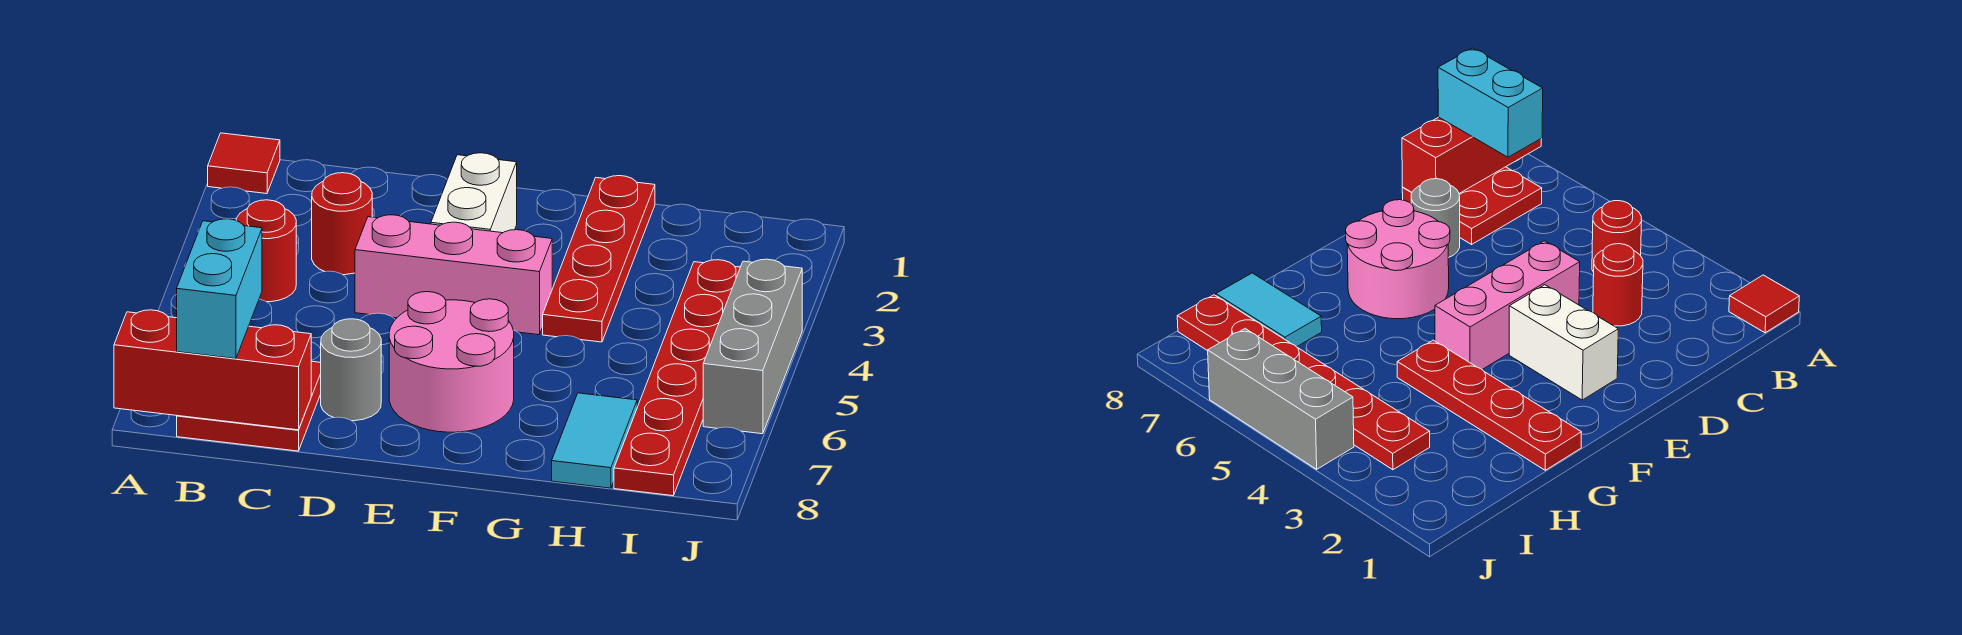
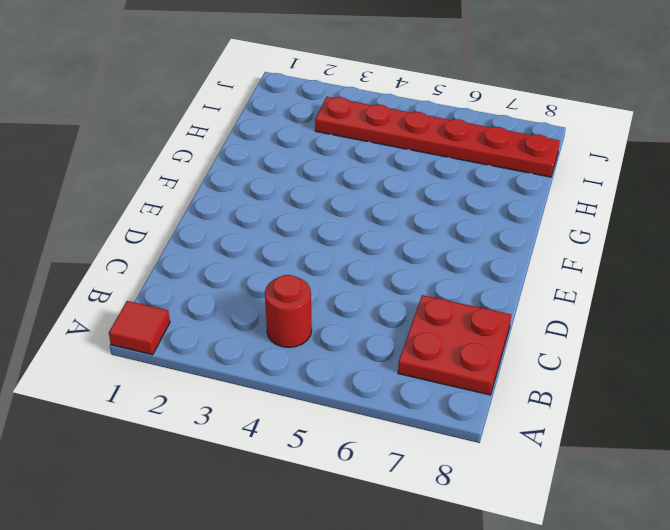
none -> red round brick C3 level 1
none -> pink brick D4:F4 level 1
none -> grey round brick D7 level 1

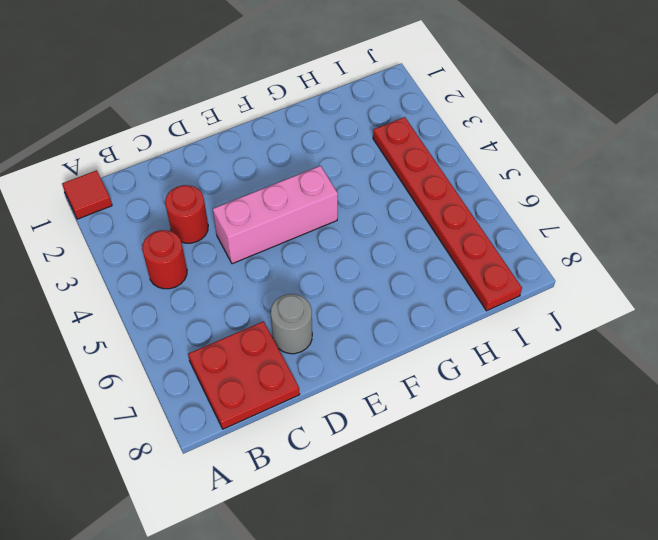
none -> white brick E2:E3 level 1
none -> pink round brick E6:F7 level 1
none -> red plate G1:G4 level 1

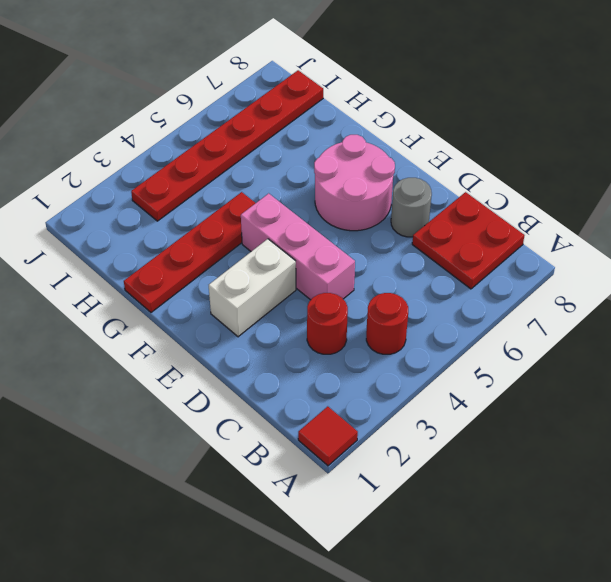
none -> cyan tile H7:H8 level 1
none -> grey brick J4:J6 level 1
none -> red brick A8:C8 level 2

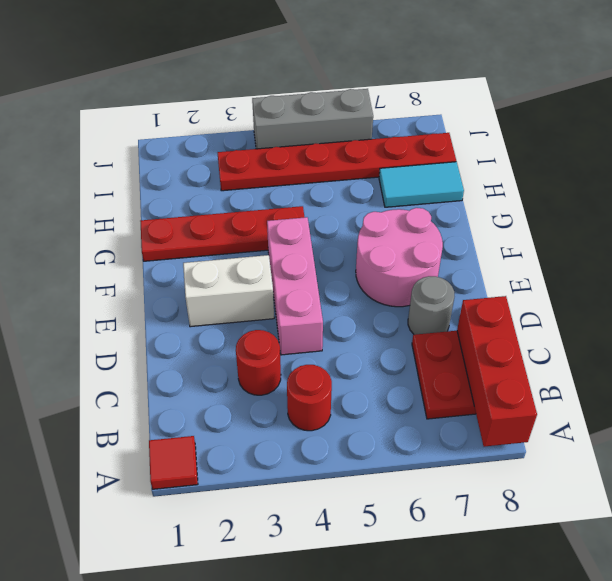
none -> cyan brick B7:B8 level 3

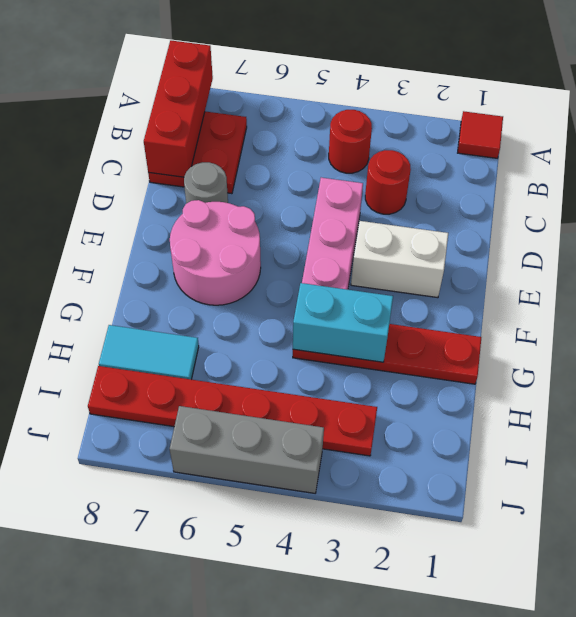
cyan brick G3:G4 level 2 -> cyan brick B7:B8 level 3

